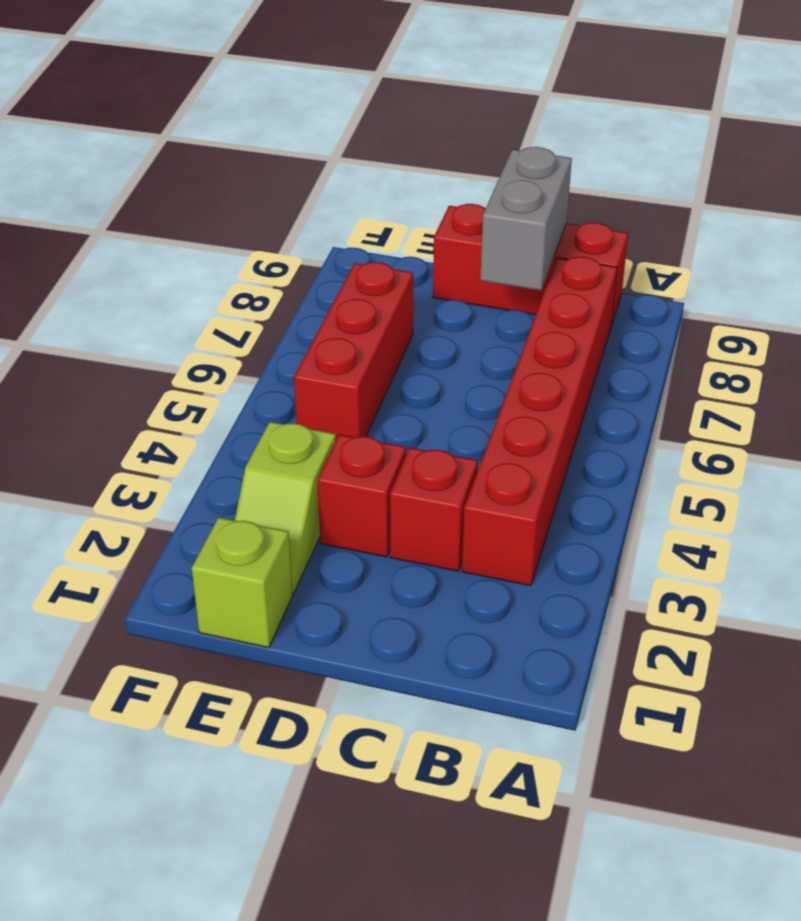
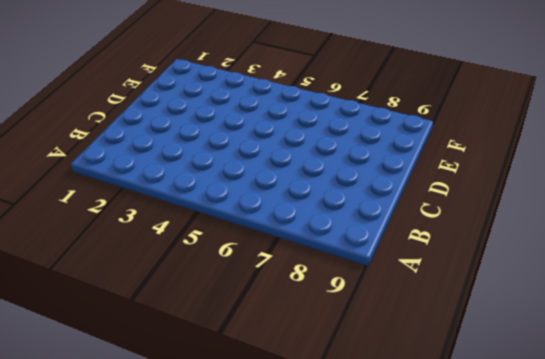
none -> red brick B3:B8 level 1
none -> red brick B9:D9 level 1

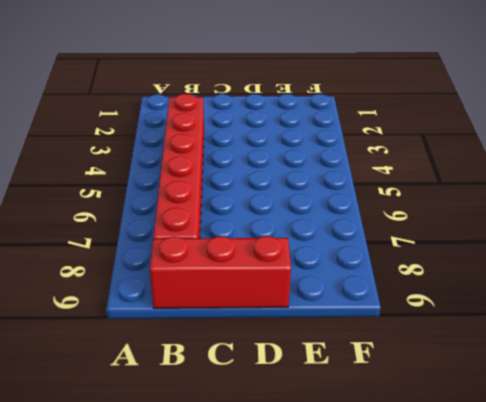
none -> red brick C3 level 1
none -> red brick D3 level 1

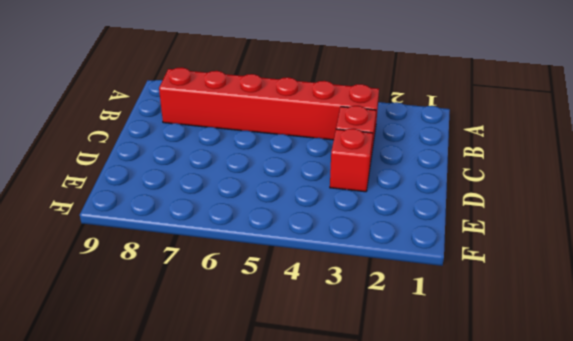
none -> red brick B9:D9 level 1
none -> lime brick E1 level 1

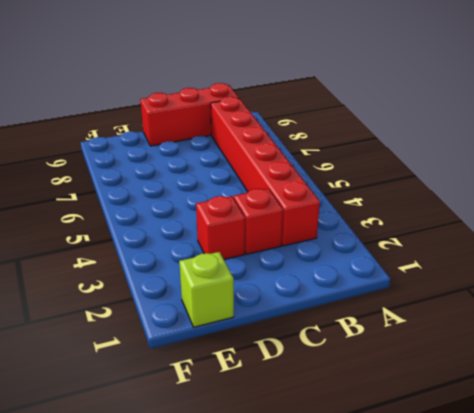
none -> lime slope E2:E3 level 1 top 3
none -> red brick E5:E7 level 1

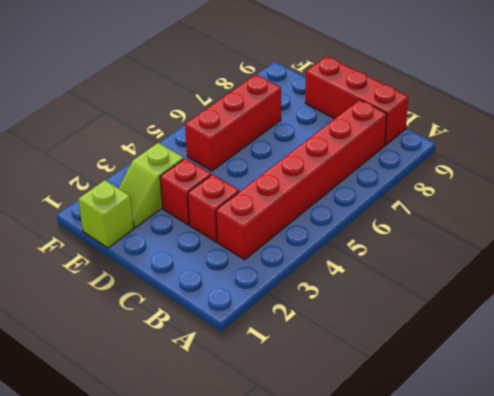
none -> grey brick C8:C9 level 2

